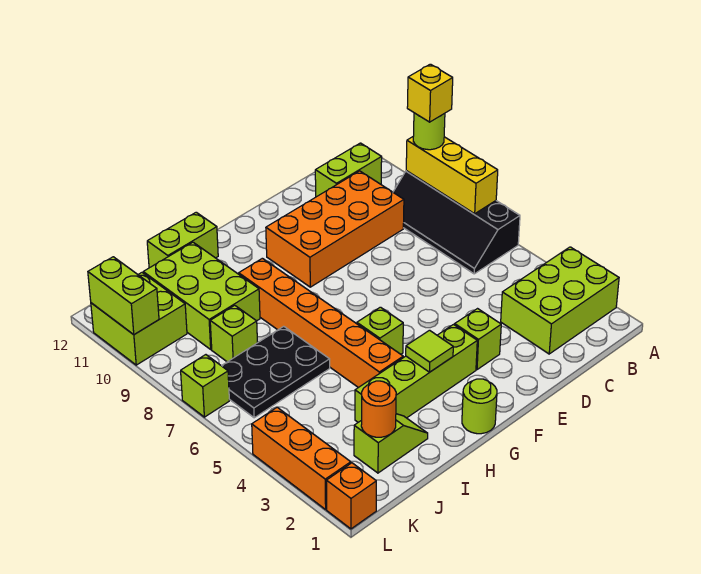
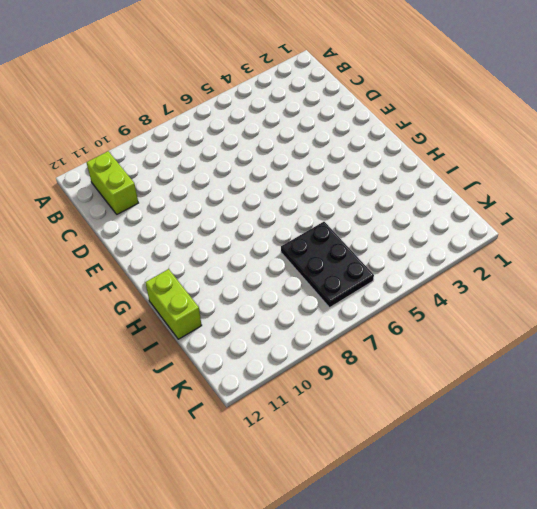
none -> lime brick A2:C3 level 1
none -> black slope A6:B9 level 1 top A
none -> orange brick C9:F10 level 1

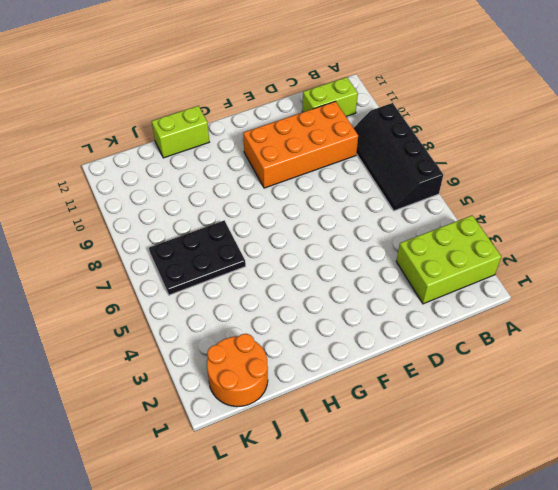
orange round brick J1:K2 level 1 -> lime slope I2:J2 level 1 top J
none -> lime brick E3 level 1
none -> lime brick F3:I3 level 1
none -> lime round brick G1 level 1

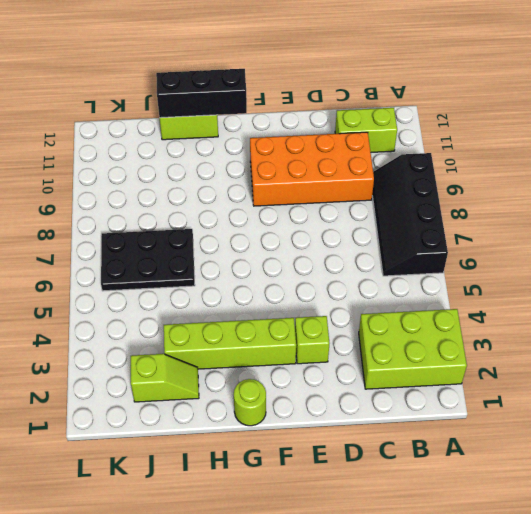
black brick G12:I12 level 2 -> none
none -> lime brick G5 level 1
none -> orange brick H4:H9 level 1
none -> lime brick I9:J11 level 1

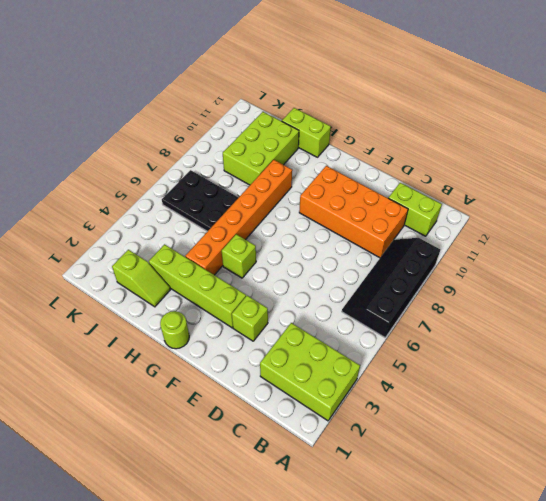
none -> lime brick J8 level 1
none -> lime brick K10:L11 level 1
none -> orange brick L1 level 1

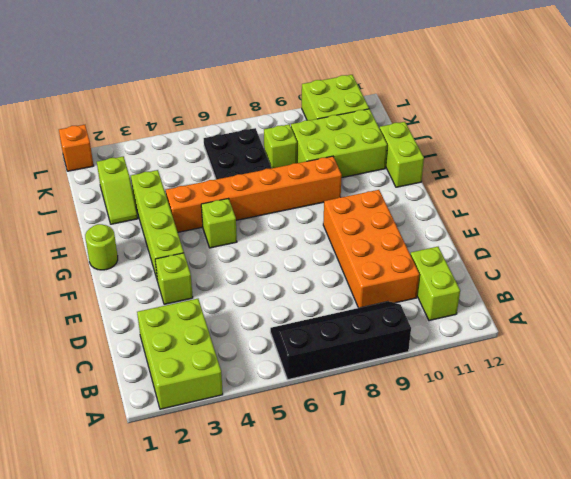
none -> orange brick L2:L4 level 1
none -> lime brick L7 level 1
none -> yellow brick A7:A9 level 2

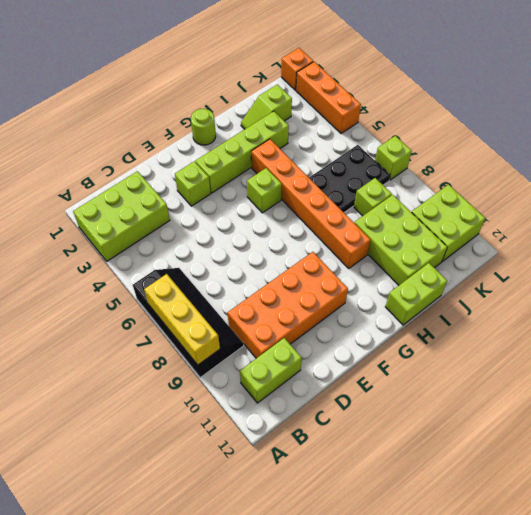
none -> lime tile G3 level 2
none -> orange round brick J2 level 2
none -> lime brick L10:L11 level 2

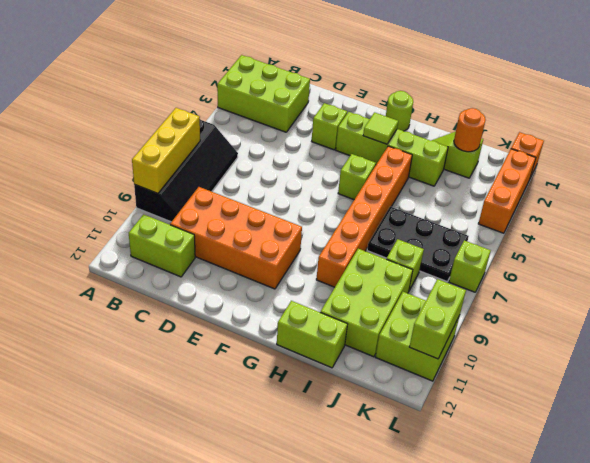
none -> lime round brick A9 level 3
none -> yellow brick A9 level 4

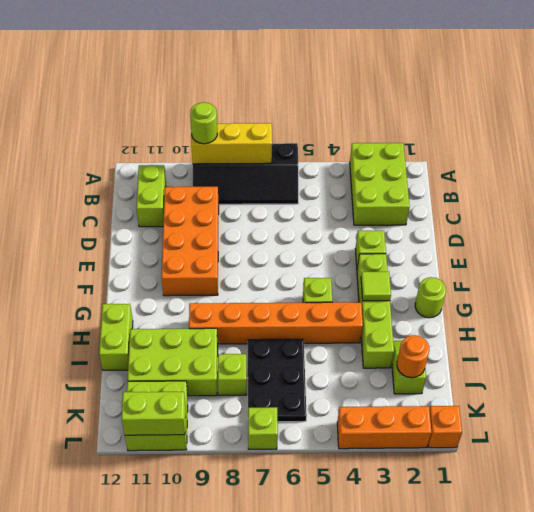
none -> yellow brick A9 level 4

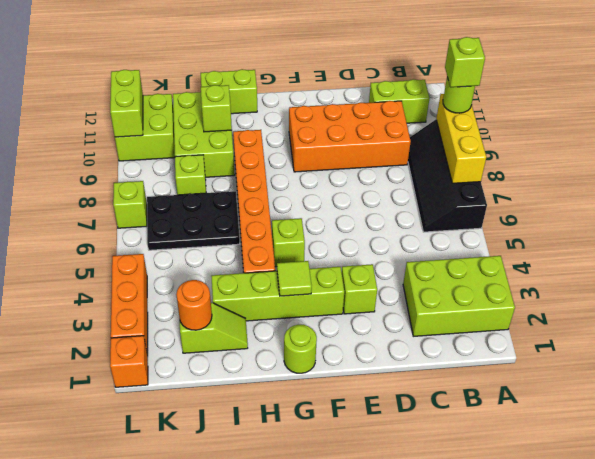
lime brick A9 level 4 -> yellow brick A9 level 4
lime brick I10 level 2 -> none

